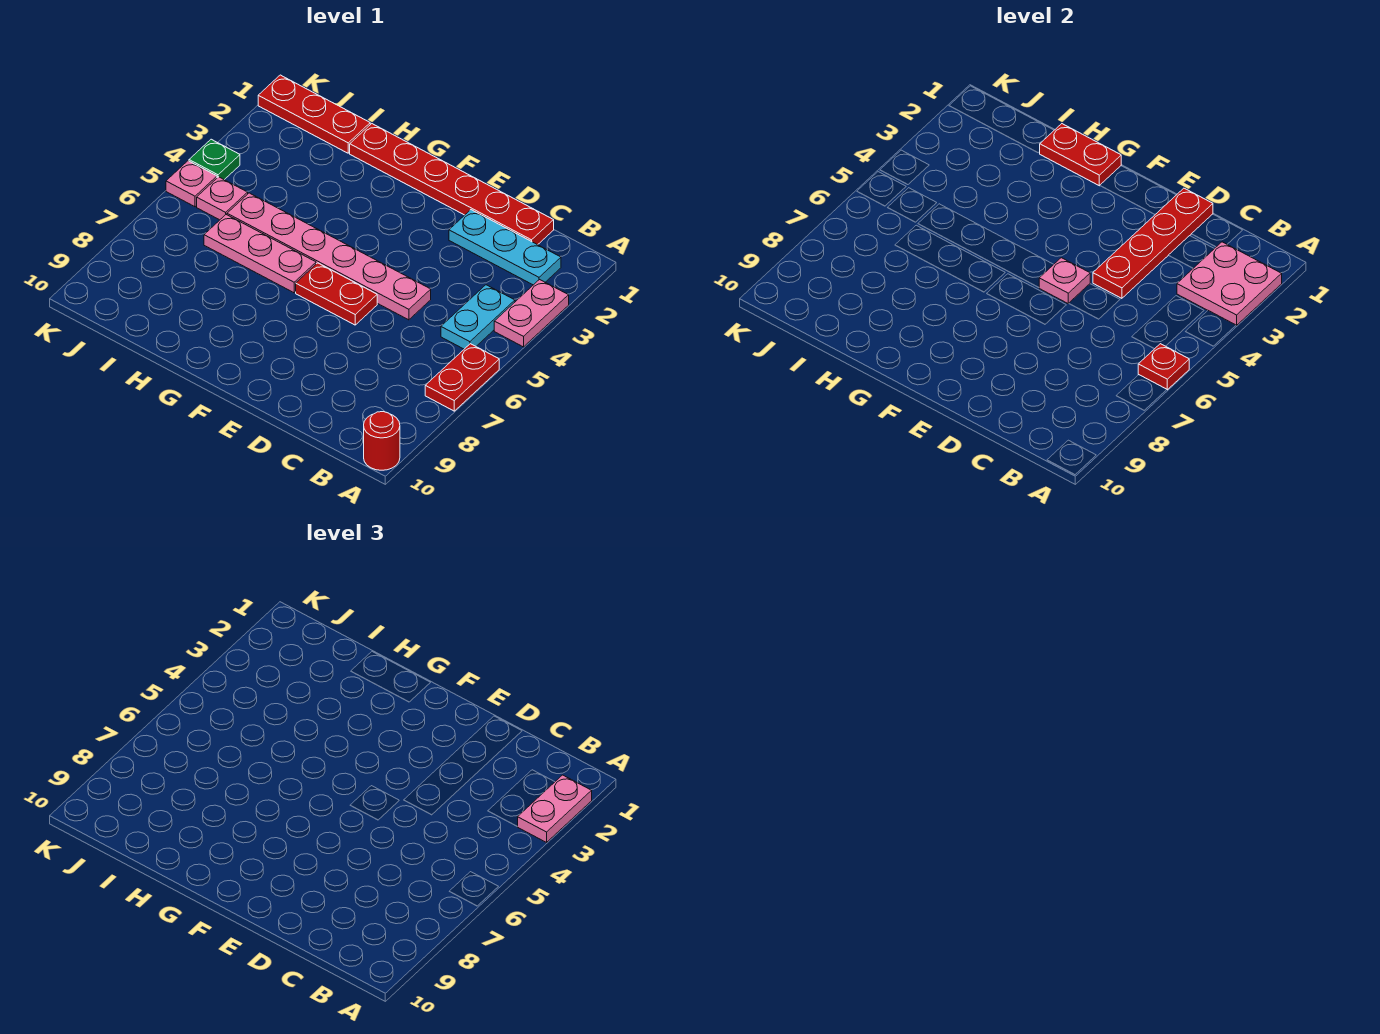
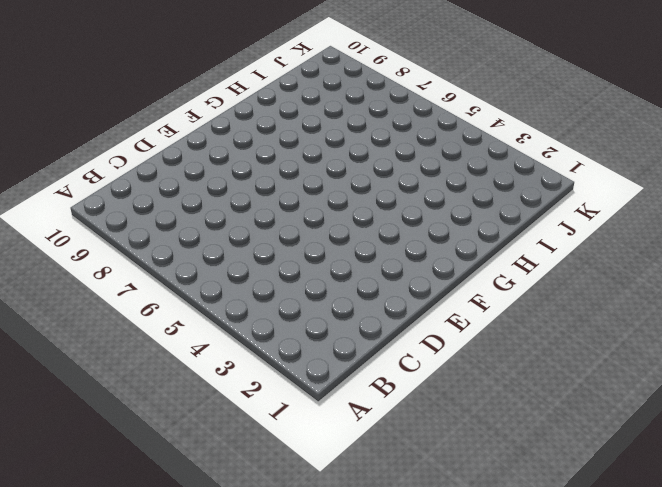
none -> pink plate A3:A4 level 1
none -> red plate A6:A7 level 1
none -> red round brick A10 level 1

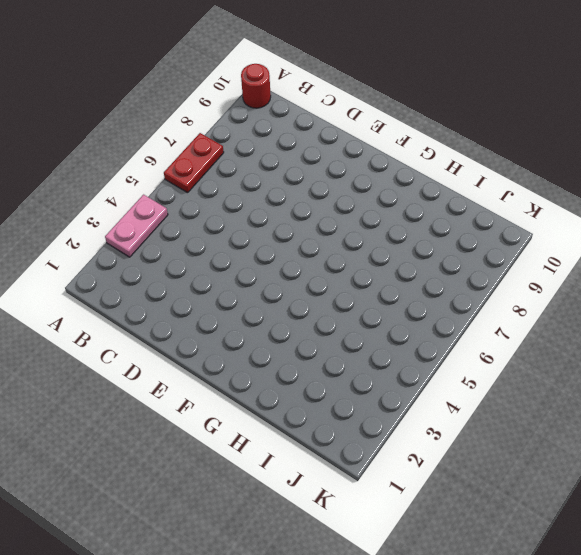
none -> cyan plate B2:D2 level 1
none -> cyan plate B4:B5 level 1
none -> red plate C1:H1 level 1

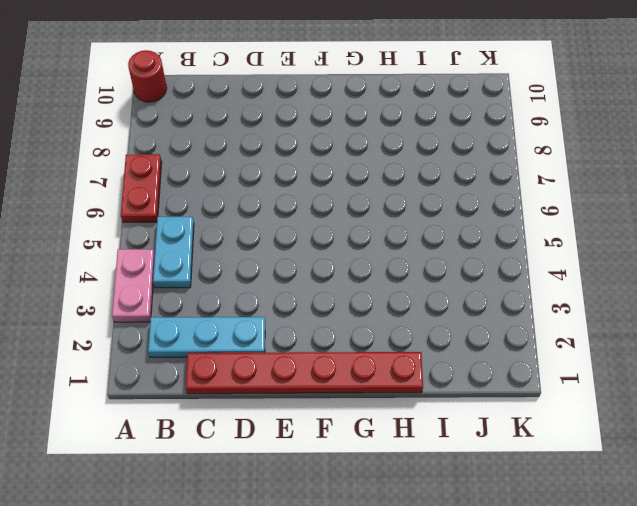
none -> pink plate D5:I5 level 1
none -> red plate E6:F6 level 1
none -> pink plate G6:I6 level 1

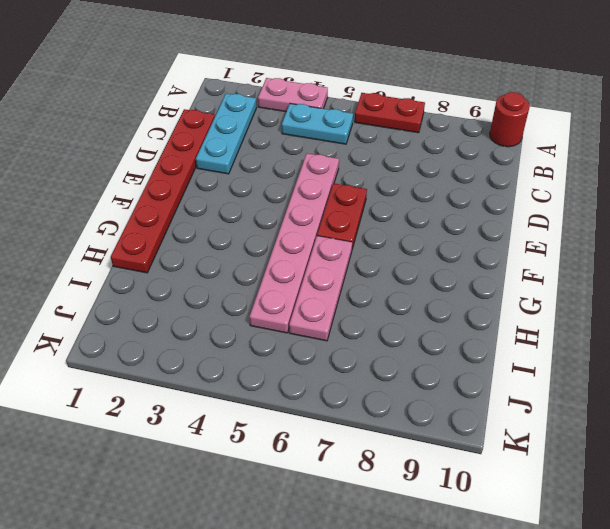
none -> red plate I1:K1 level 1
none -> pink plate J5 level 1
none -> green plate K4 level 1

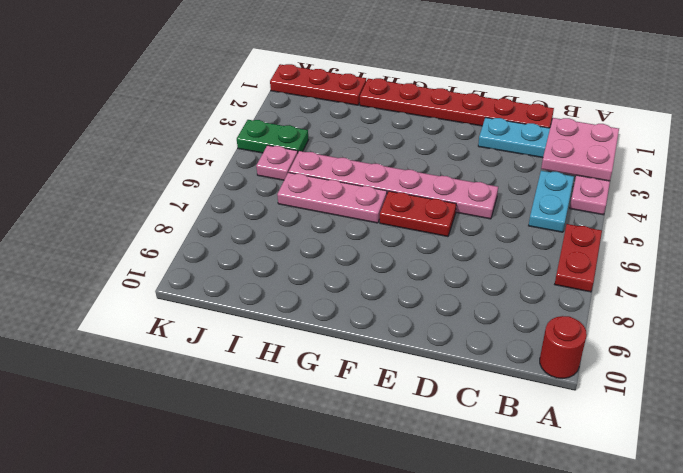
green plate J4:K4 level 1 -> green plate K4 level 1
none -> pink plate K5 level 1
none -> red plate A6 level 2
none -> red plate D1:D4 level 2

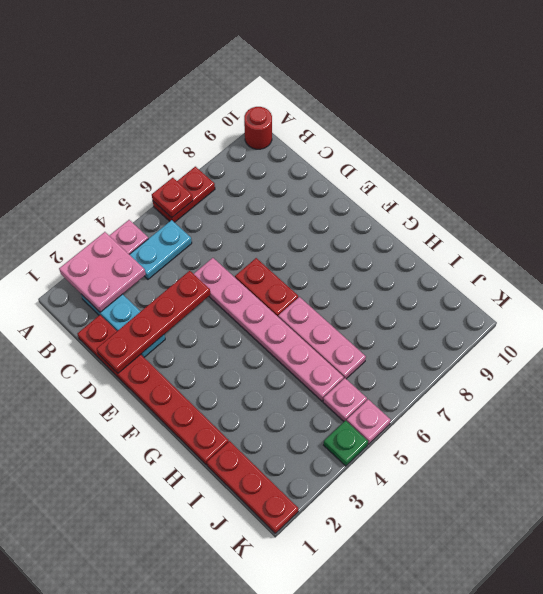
none -> pink plate E5 level 2
none -> red plate G1:H1 level 2
none -> pink plate A2:A3 level 3

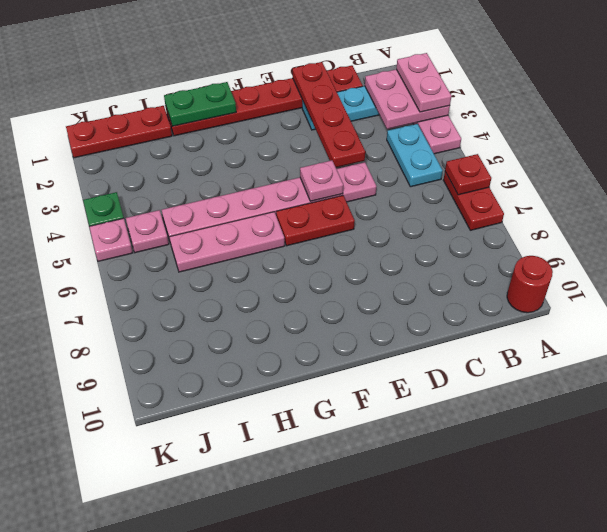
green plate G1:H1 level 2 -> red plate G1:H1 level 2

